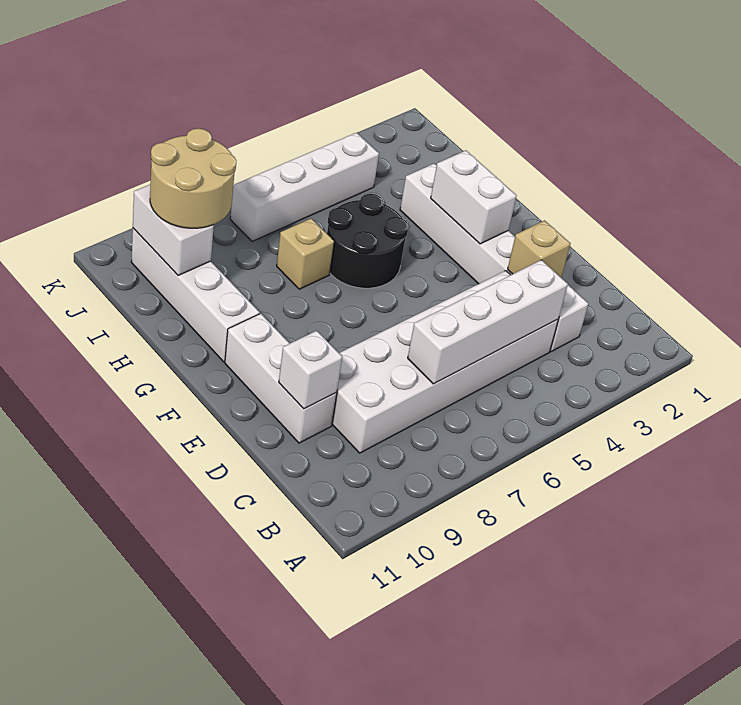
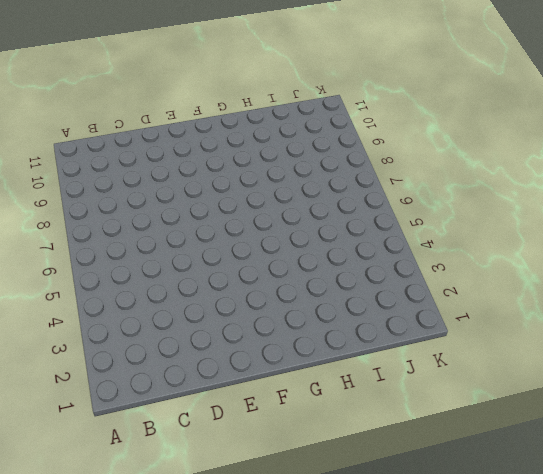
none -> white brick C3:H3 level 1
none -> white brick C4:D9 level 1
none -> white brick D10:F10 level 1

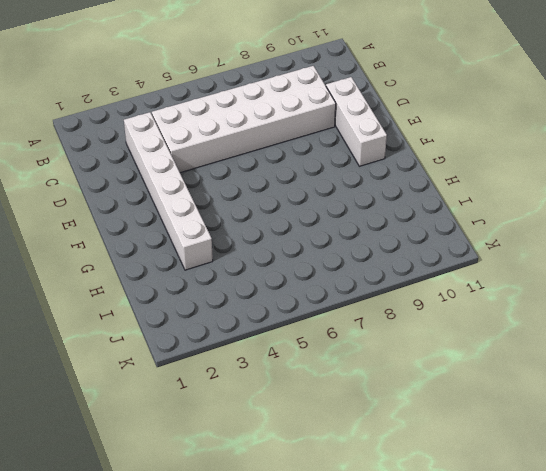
none -> black round brick G5:H6 level 1
none -> white brick G10:J10 level 1
none -> tan brick H7 level 1

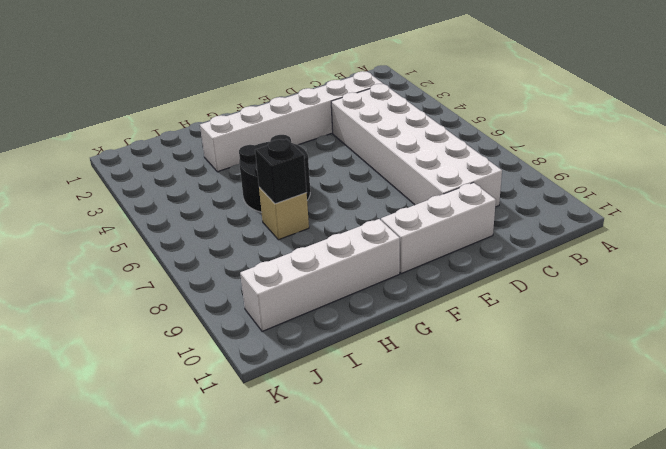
black brick H7 level 2 -> none
none -> white brick J4:J7 level 1
none -> white brick C4:C7 level 2
none -> tan brick D3 level 2

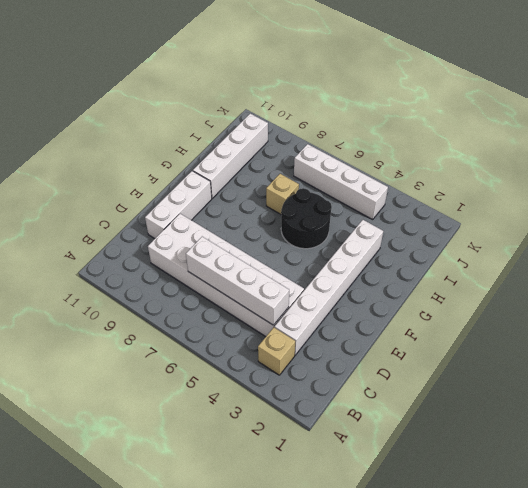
tan brick B3 level 1 -> tan brick D3 level 2
none -> white brick D10 level 2
none -> white brick F3:G3 level 2
none -> white brick I10:J10 level 2

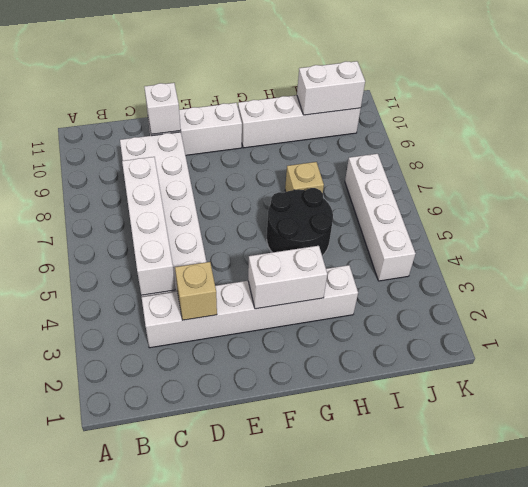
none -> tan round brick I9:J10 level 3

